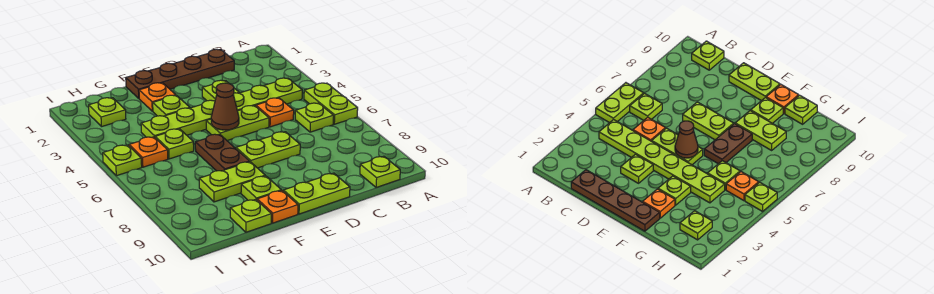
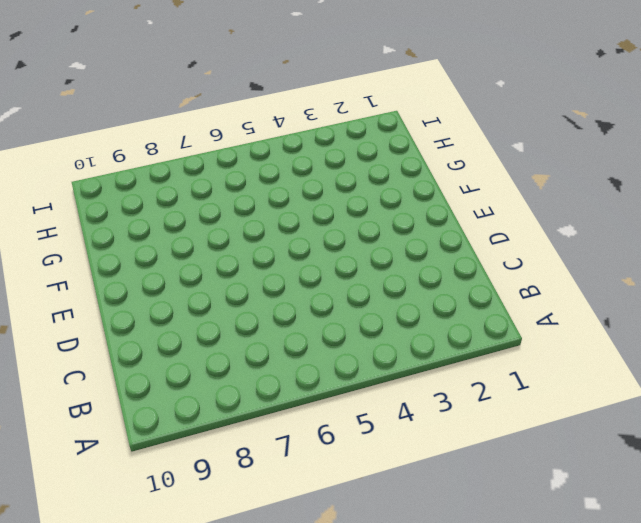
none -> lime plate A5:A6 level 1
none -> lime plate B4:G4 level 1
none -> lime plate B6 level 1

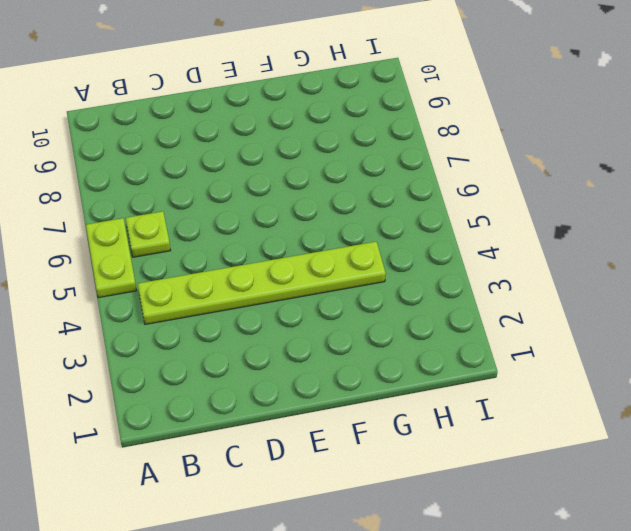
none -> lime plate B10 level 1
none -> brown plate C1:F1 level 1
none -> orange plate C5 level 1

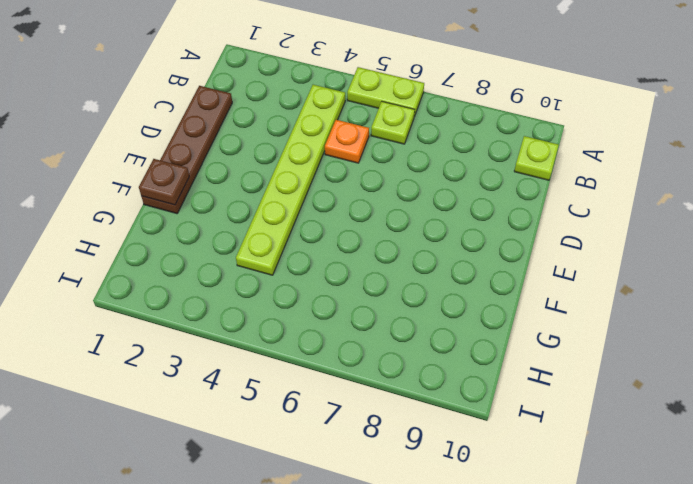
brown plate F1 level 2 -> none
none -> lime plate D3 level 1
none -> lime plate D5:E5 level 1
none -> lime plate D7:E7 level 1

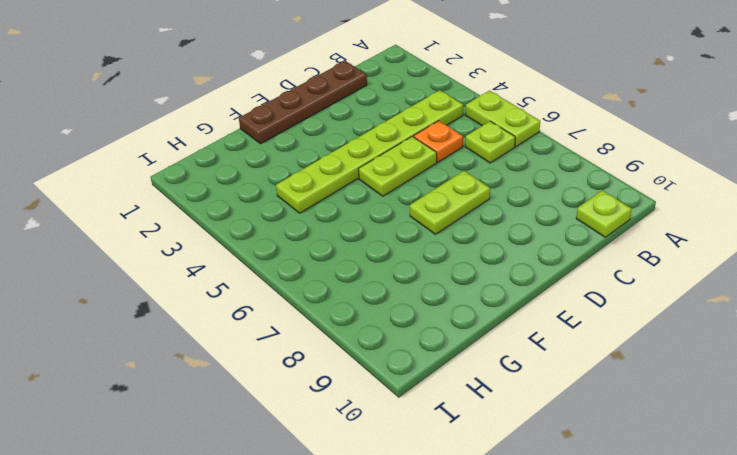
none -> lime plate D3 level 1
none -> lime plate D10:E10 level 1
none -> orange plate F2 level 1

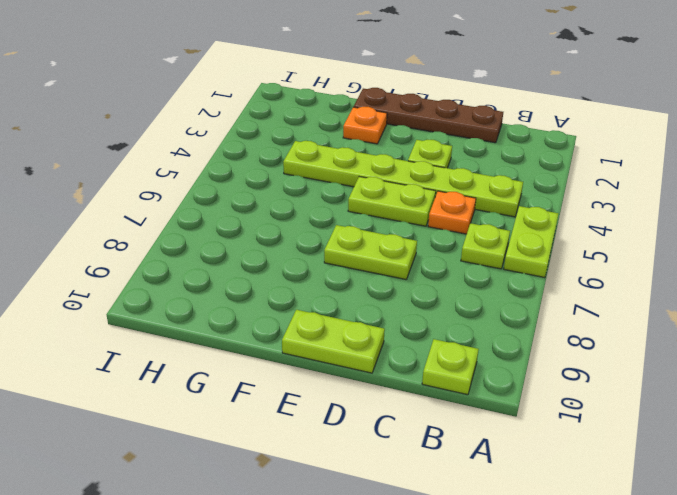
none -> lime plate F3 level 1
none -> brown plate F6:F7 level 1
none -> lime plate F8:G8 level 1

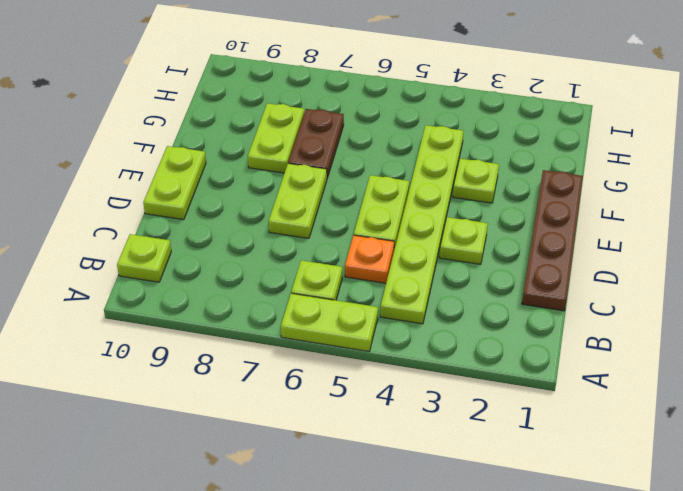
brown plate F7:G7 level 1 -> brown plate F6:F7 level 1
none -> orange plate F2 level 1
none -> lime plate F9 level 1
none -> orange plate F10 level 1

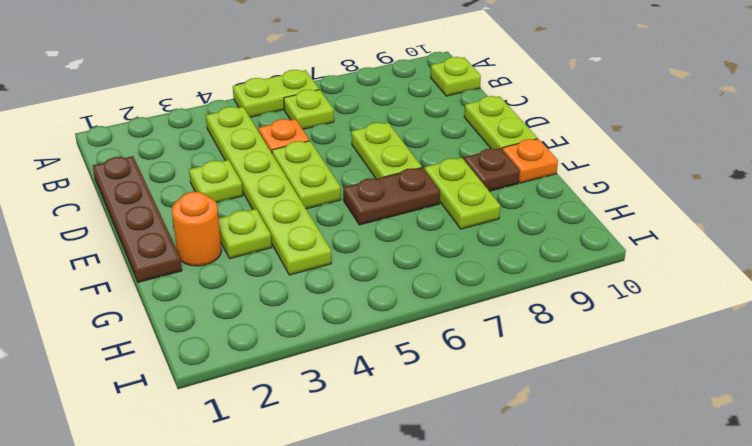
orange round brick F2 level 1 -> orange plate F2 level 1
brown plate F9 level 1 -> lime plate F9 level 1
none -> lime plate G5 level 1
none -> lime plate G10 level 1
none -> lime plate H2 level 1

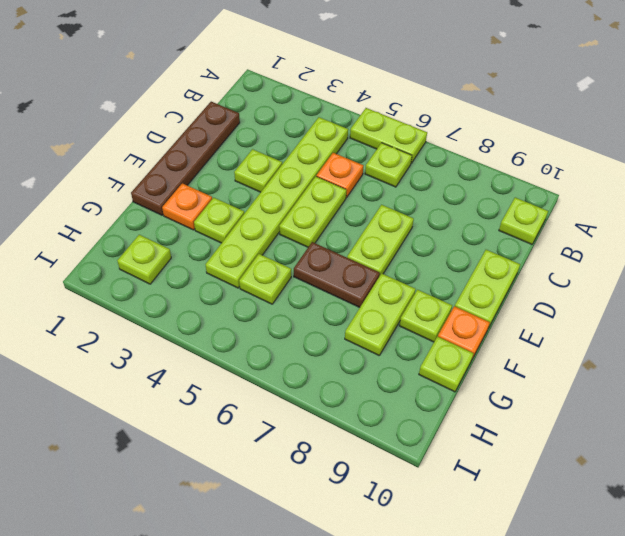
none -> orange plate H5 level 1
none -> lime plate I5 level 1
none -> brown cone E5 level 2

